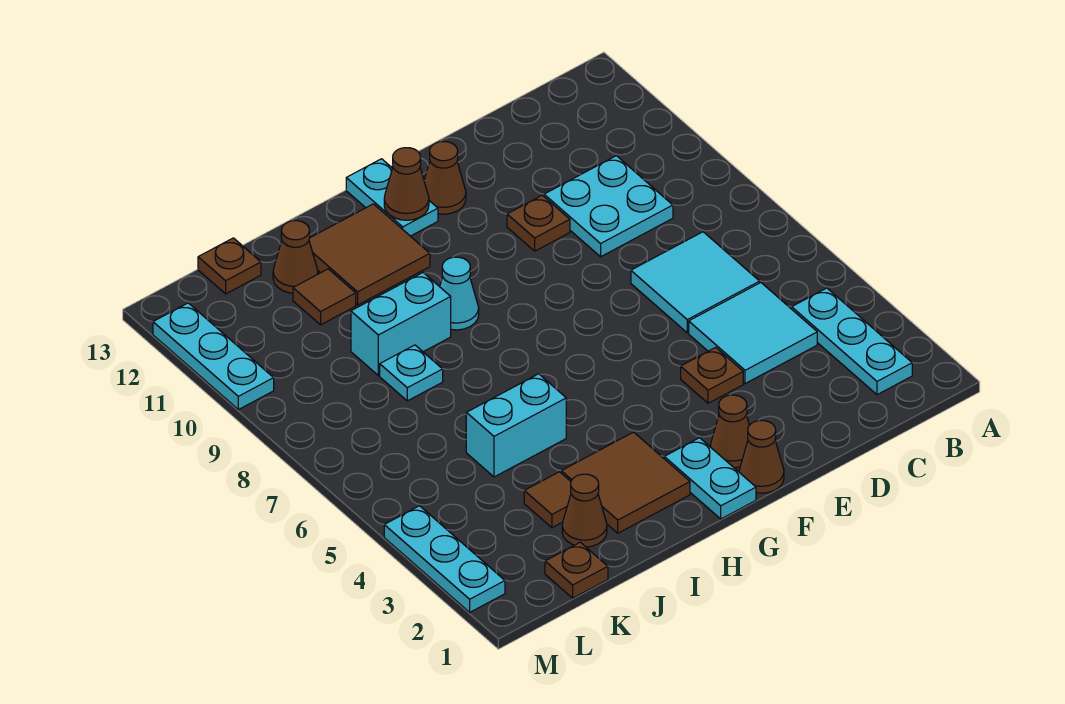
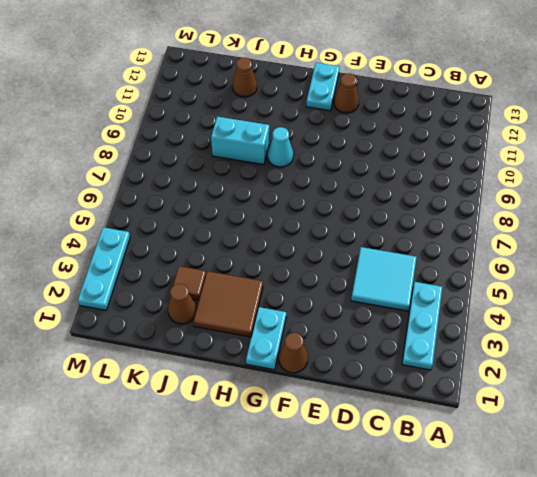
none -> cyan tile C6:D7 level 1
none -> cyan plate C9:D10 level 1
none -> brown plate E4 level 1

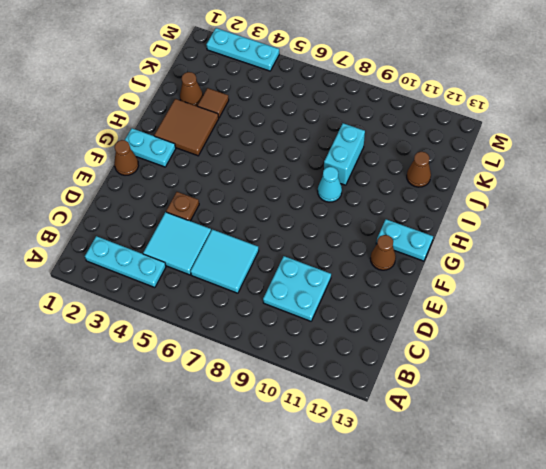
none -> brown plate E10 level 1
none -> brown cone F2 level 1
none -> brown tile H11:I12 level 1

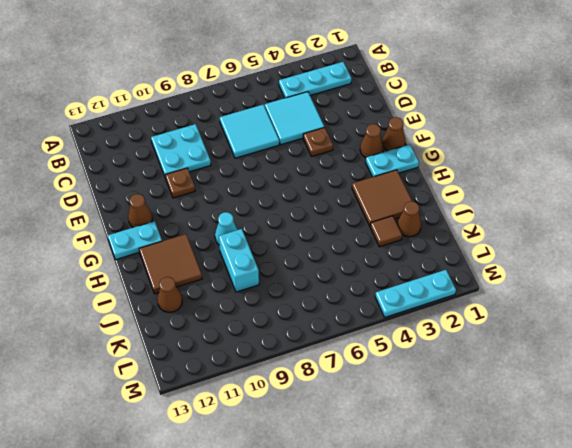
none -> cyan brick I5:J5 level 1
none -> cyan plate J8 level 1
none -> brown tile J11 level 1

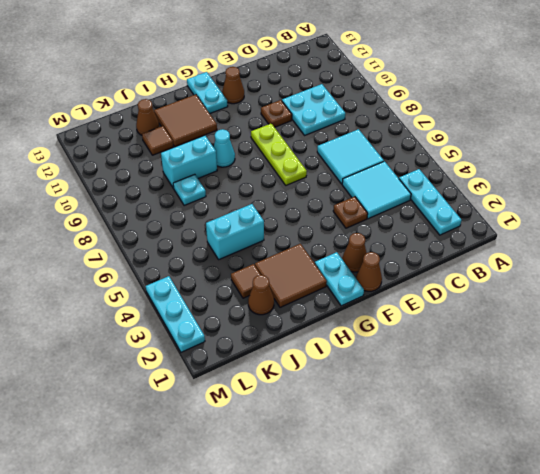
lime plate F7:F9 level 1 -> none
none -> brown plate K1 level 1
none -> brown plate K13 level 1
none -> cyan plate M10:M12 level 1

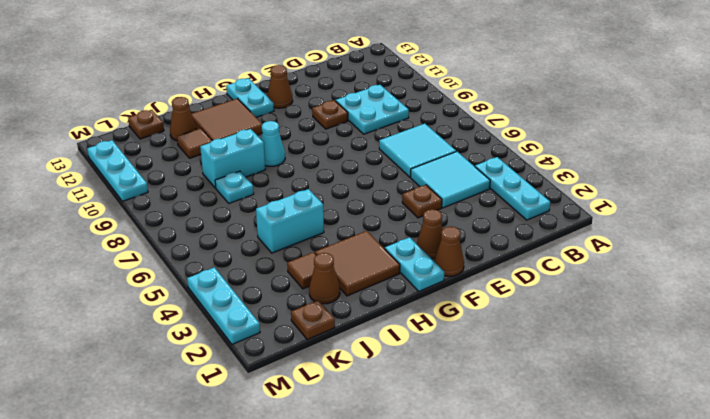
none -> brown cone G12 level 2

